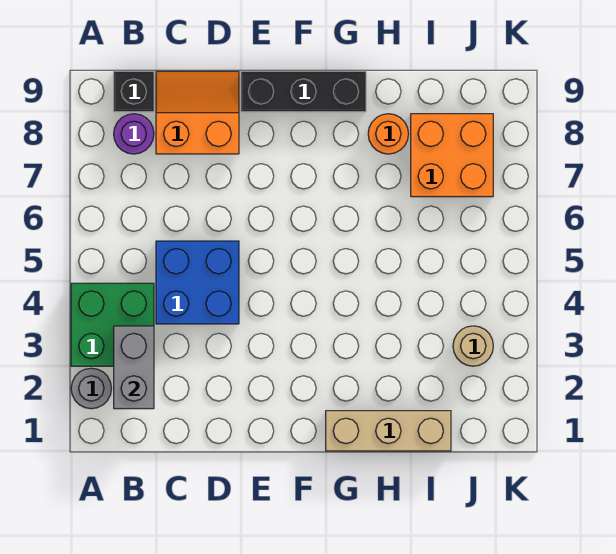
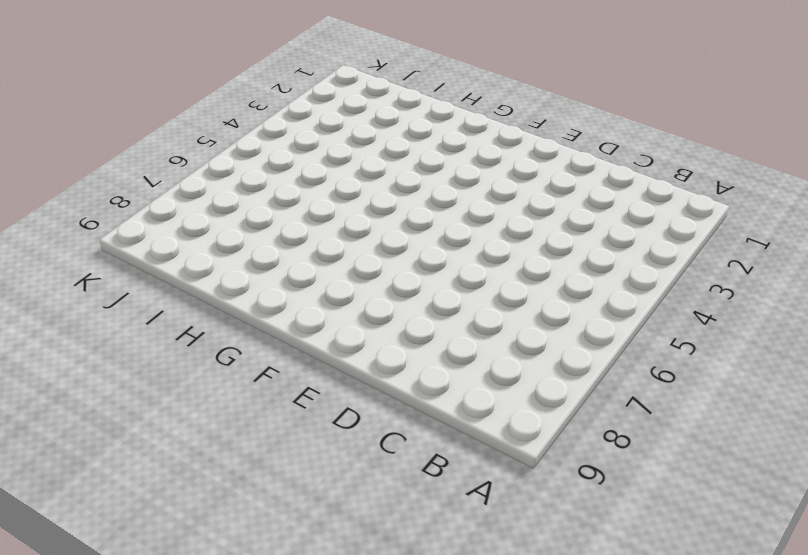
none -> grey round brick A2 level 1
none -> green brick A3:B4 level 1
none -> purple round brick B8 level 1

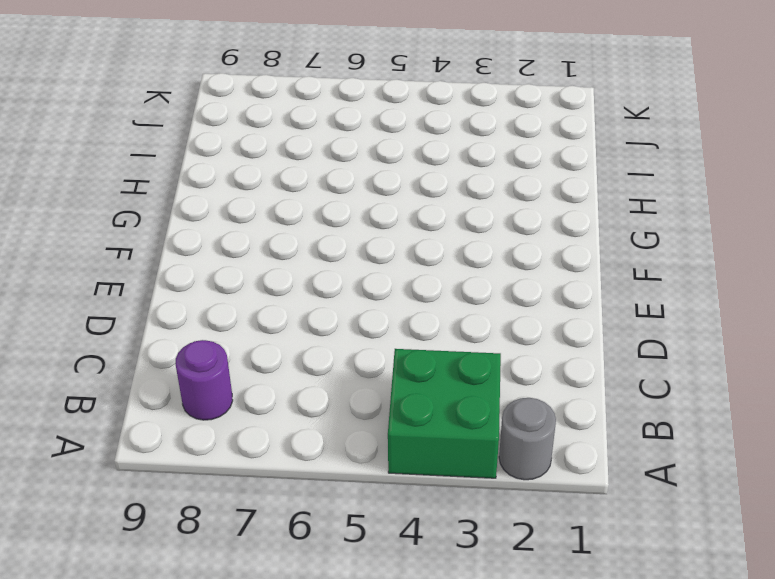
none -> black brick B9 level 1
none -> blue brick C4:D5 level 1
none -> orange slope C8:D9 level 1 top 8

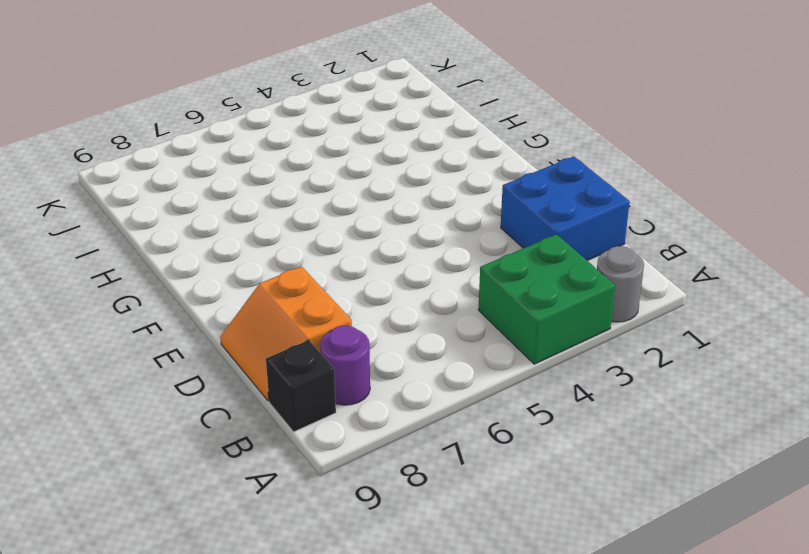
blue brick C1:D2 level 1 -> blue brick C4:D5 level 1
none -> black brick E9:G9 level 1
none -> tan brick G1:I1 level 1
none -> orange round brick H8 level 1

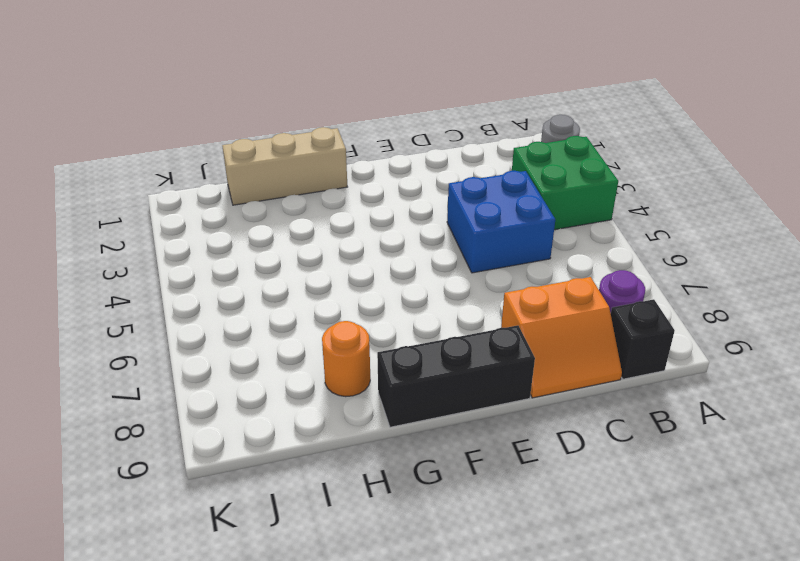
none -> orange brick I7:J8 level 1
none -> tan round brick J3 level 1
none -> grey brick B2:B3 level 2

